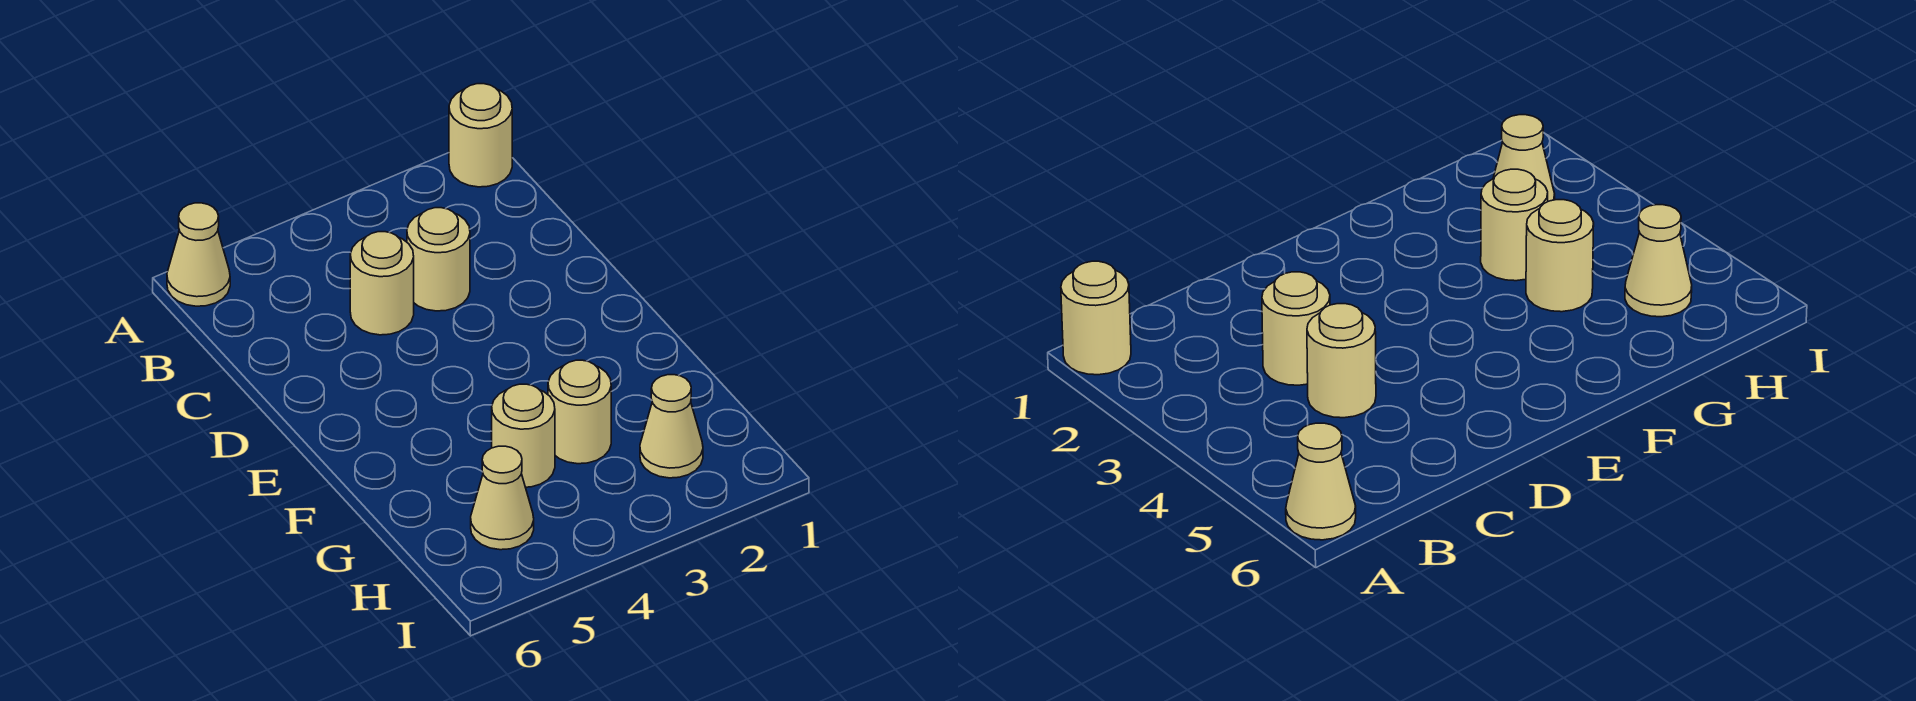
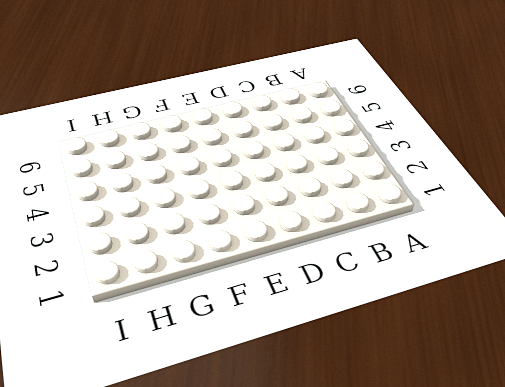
none -> tan round brick A1 level 1
none -> tan cone A6 level 1

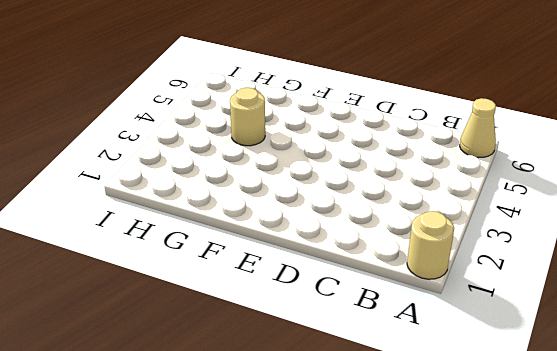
none -> tan round brick C3 level 1
none -> tan round brick C4 level 1

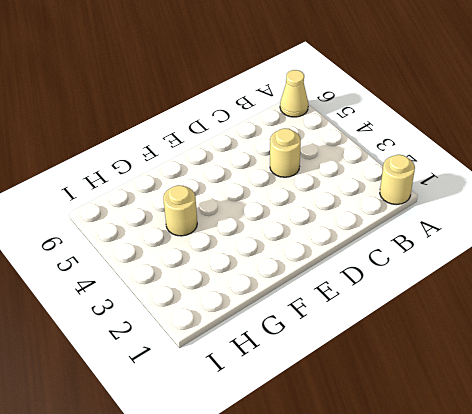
none -> tan round brick C3 level 1
none -> tan round brick G3 level 1

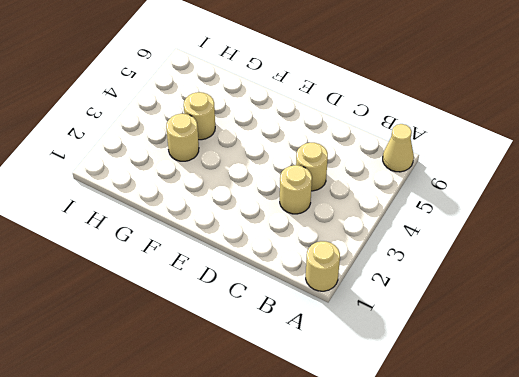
none -> tan cone H2 level 1
none -> tan cone H5 level 1

